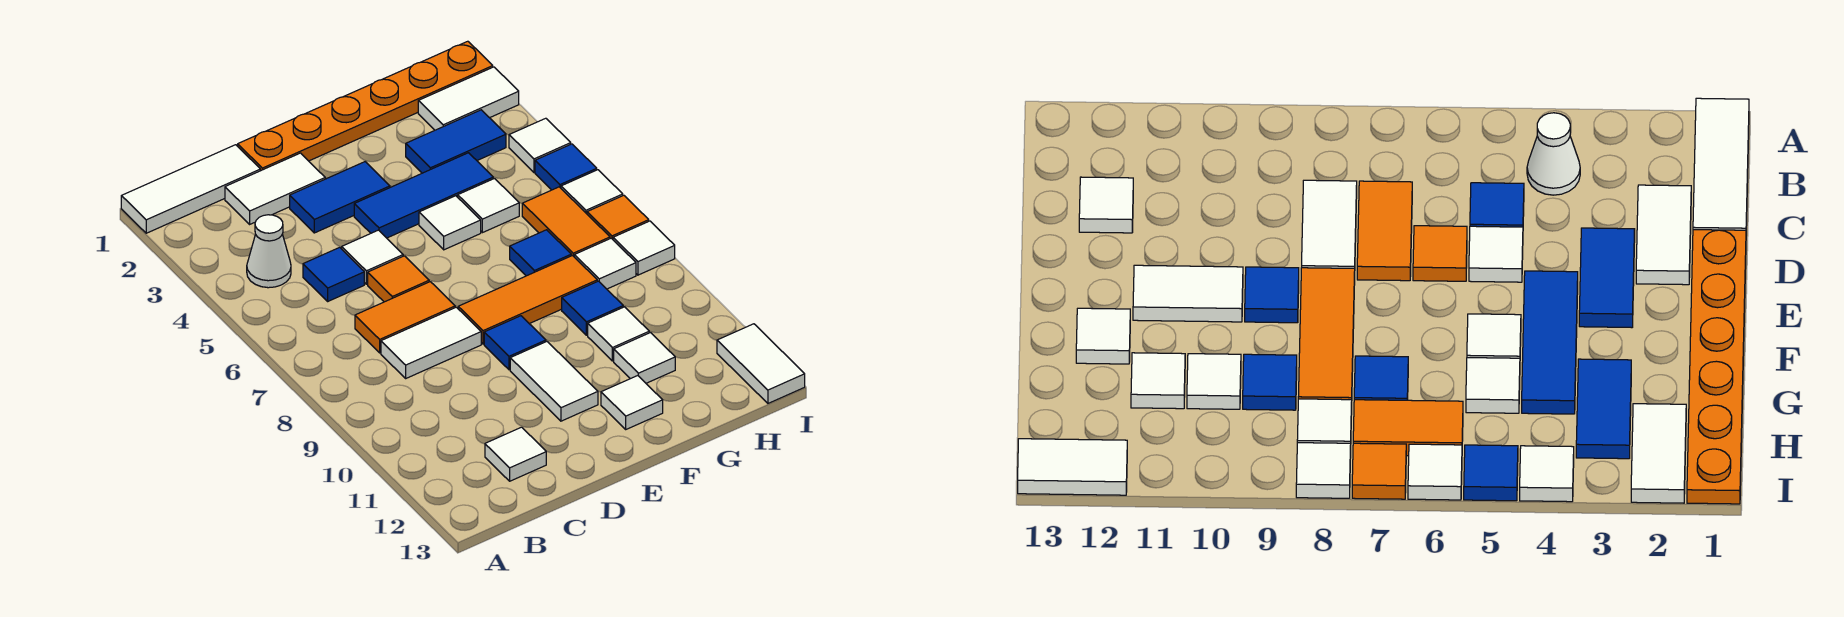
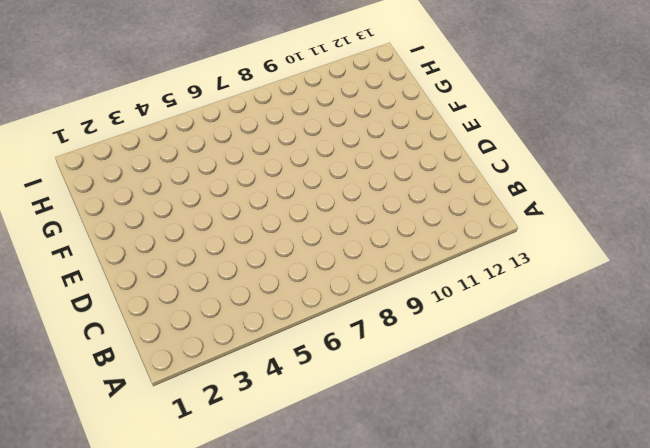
none -> white tile A1:C1 level 1
none -> white cone B4 level 1
none -> white tile C2:D2 level 1
none -> blue tile C5 level 1

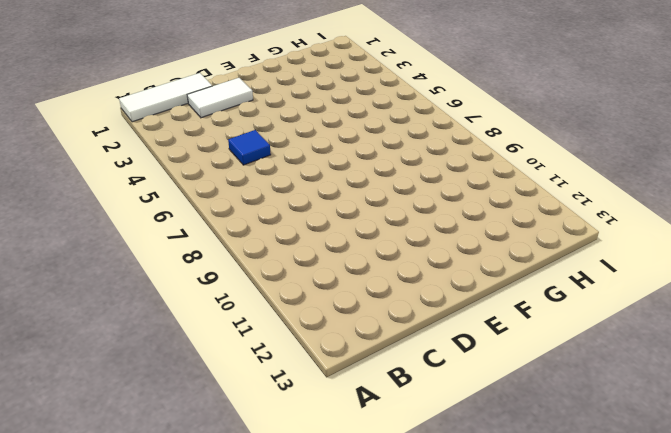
none -> white cone B4 level 1
none -> orange tile C7:D7 level 1
none -> white tile C8:D8 level 1
none -> white tile C12 level 1

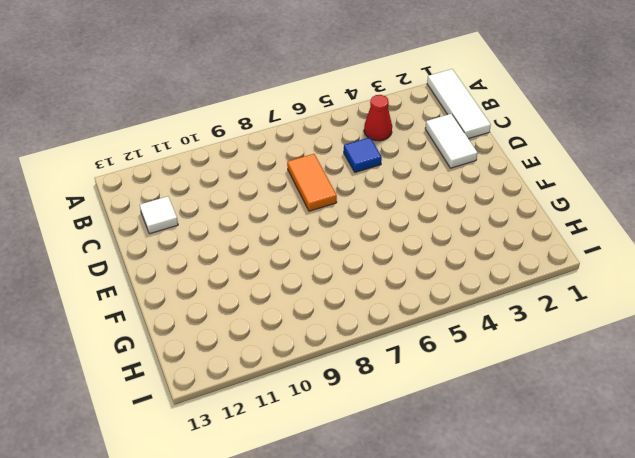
red cone B4 level 1 -> white cone B4 level 1
none -> white tile C8:D8 level 1
none -> orange plate D1:I1 level 1
none -> blue tile D3:E3 level 1
none -> white tile D5 level 1

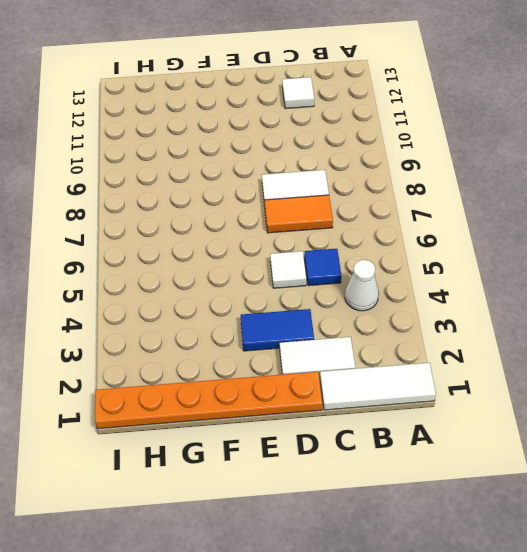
none -> orange tile D6 level 1
none -> blue tile E4:G4 level 1
none -> orange tile E8:G8 level 1
none -> blue tile E9 level 1

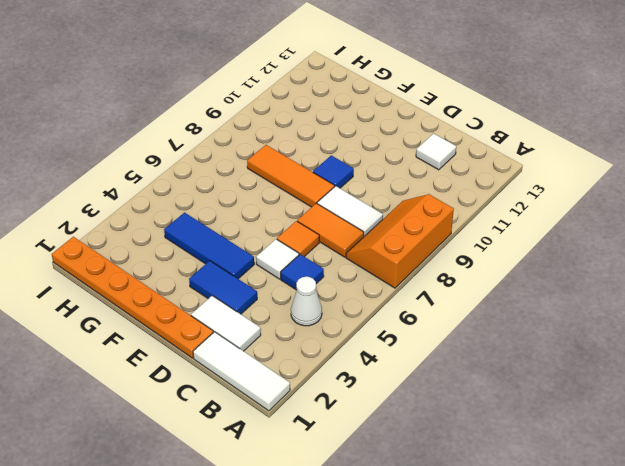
orange slope A7:B9 level 1 top A -> none
none -> white tile E10:E11 level 1
none -> white tile F5 level 1
none -> white tile F12 level 1
none -> blue tile G3:H3 level 1

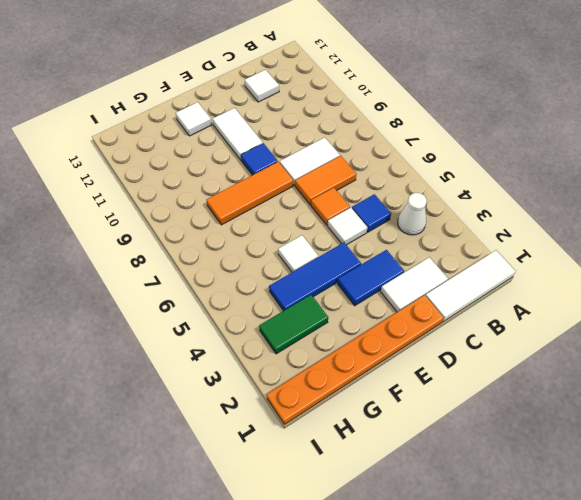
green tile G3:H3 level 1 -> blue tile G3:H3 level 1
none -> white tile G5 level 1
none -> blue tile G7 level 1
none -> blue tile G9 level 1
none -> white tile G10 level 1

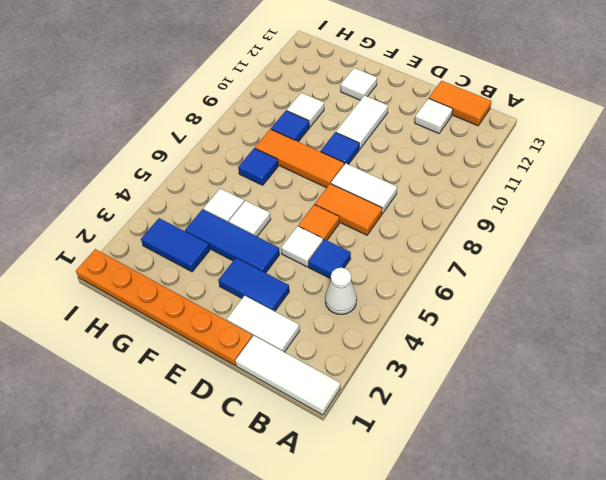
orange tile B13:C13 level 1 -> orange tile H6:H7 level 1
none -> white tile G11 level 1
none -> white tile H2:I2 level 1
none -> white tile H8 level 1
none -> white tile I4 level 1

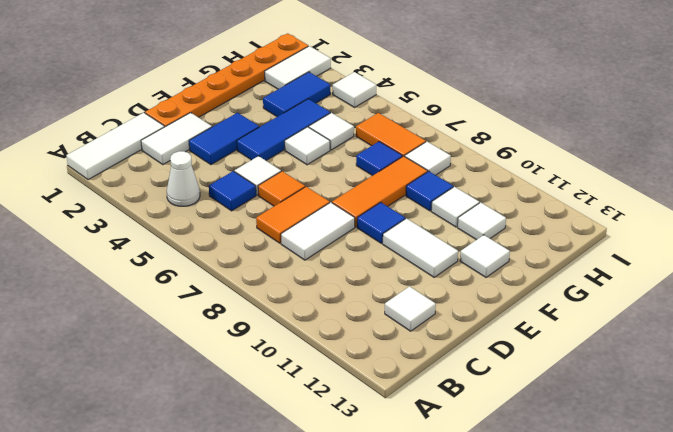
none -> blue tile I5 level 1
none -> white tile I6 level 1
none -> orange tile I7 level 1
none -> white tile I8 level 1

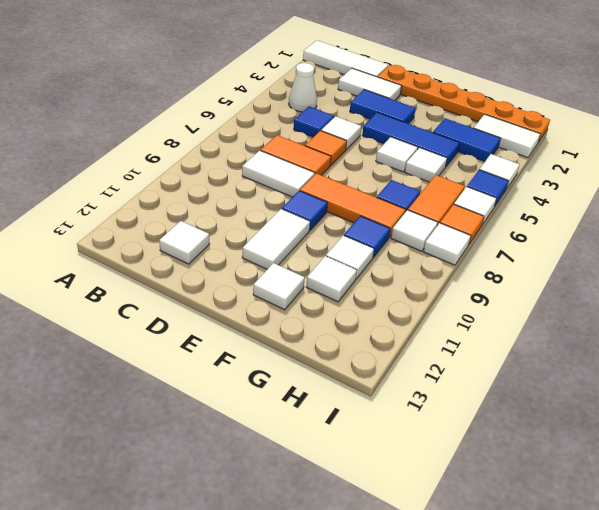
none -> white tile I12:I13 level 1

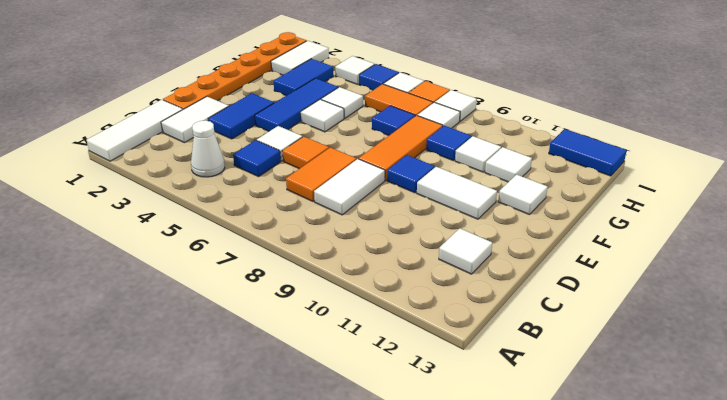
blue tile I12:I13 level 1 -> white tile I12:I13 level 1

